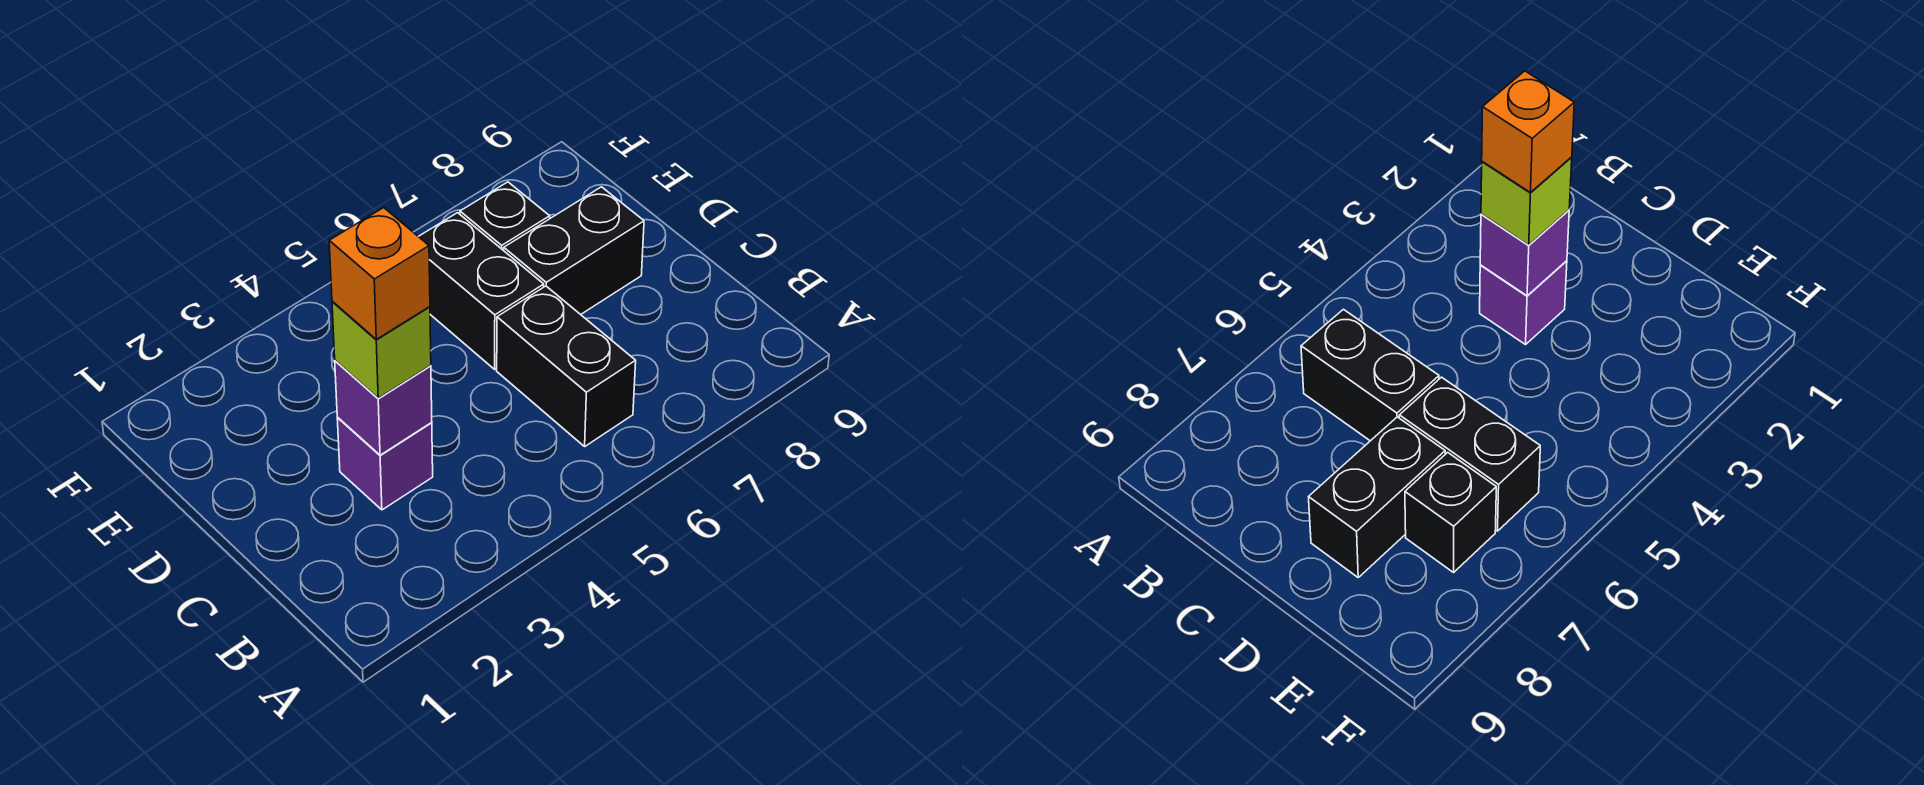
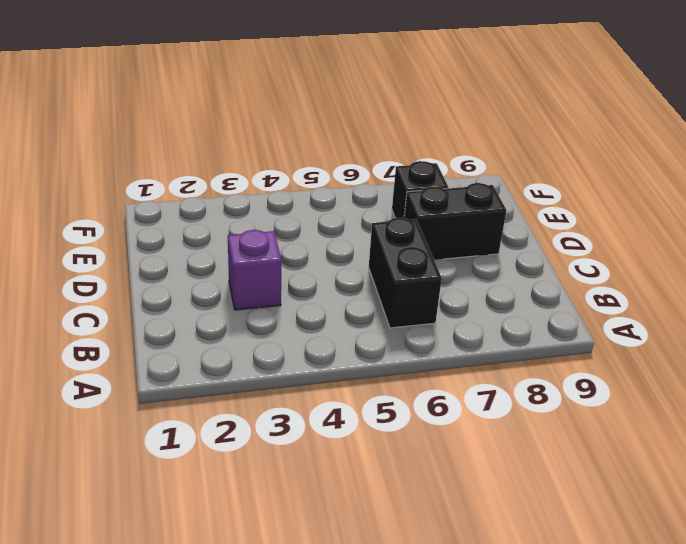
none -> black brick D6:E6 level 1
none -> purple brick C3 level 2

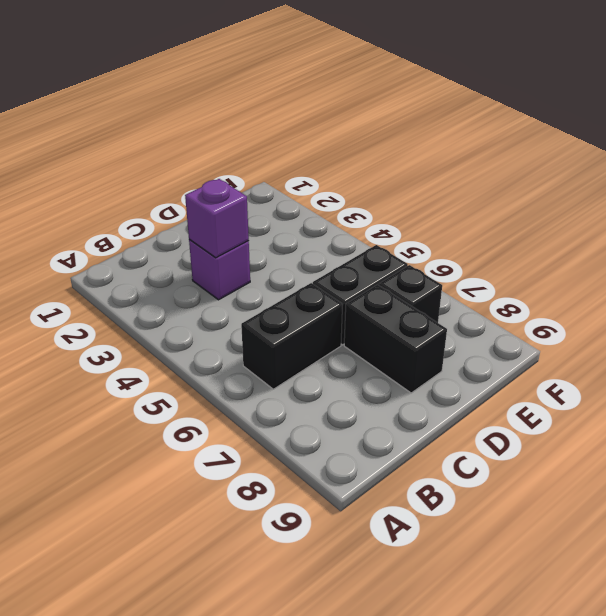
none -> lime brick C3 level 3
none -> orange brick C3 level 4

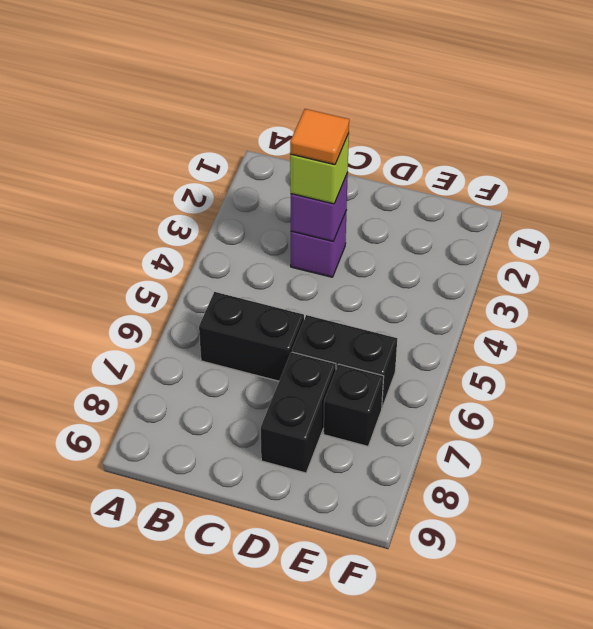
orange tile C3 level 4 -> orange brick C3 level 4

